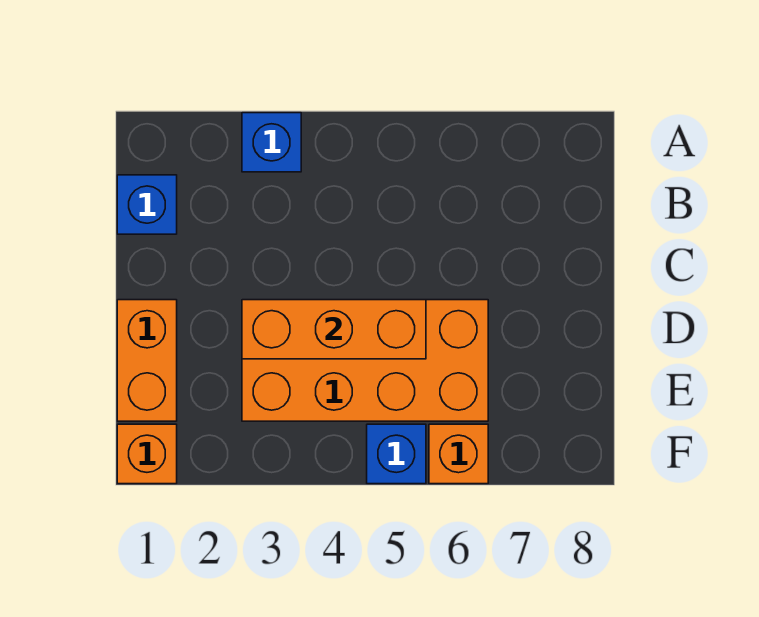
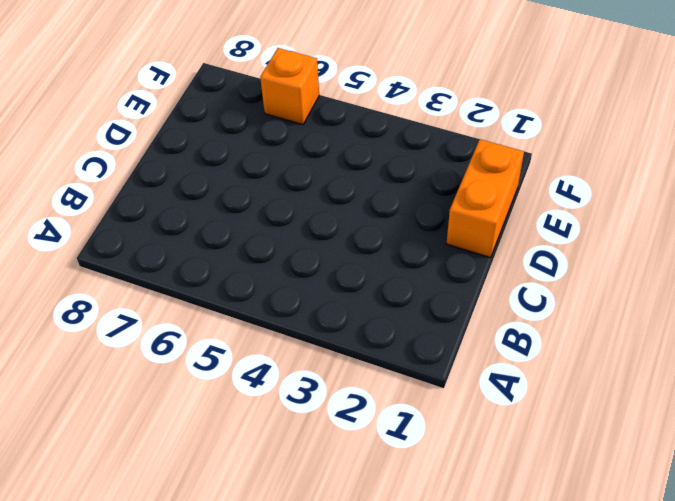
none -> blue brick A3 level 1
none -> blue brick B1 level 1

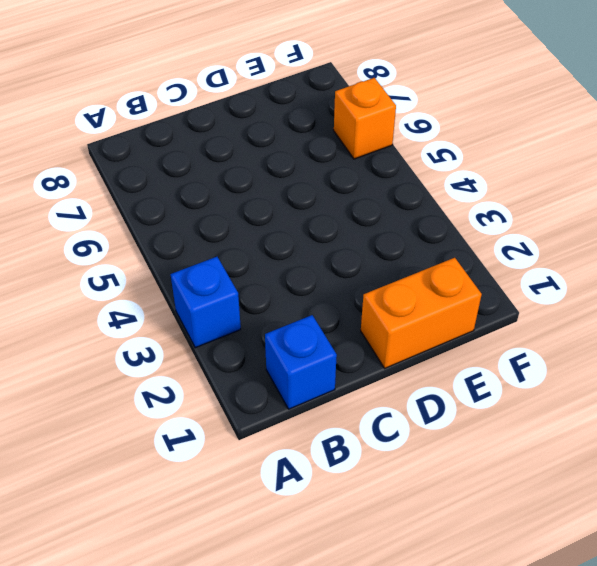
none -> orange brick D3:E6 level 1
none -> orange brick F1 level 1

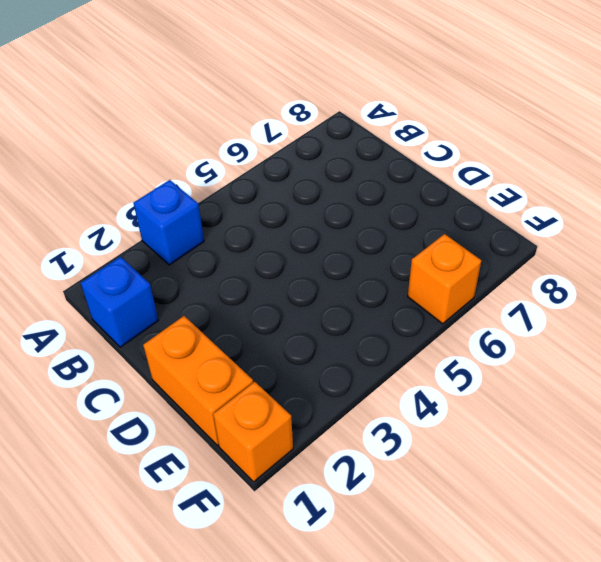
none -> orange brick D3:E6 level 1
none -> blue brick F5 level 1

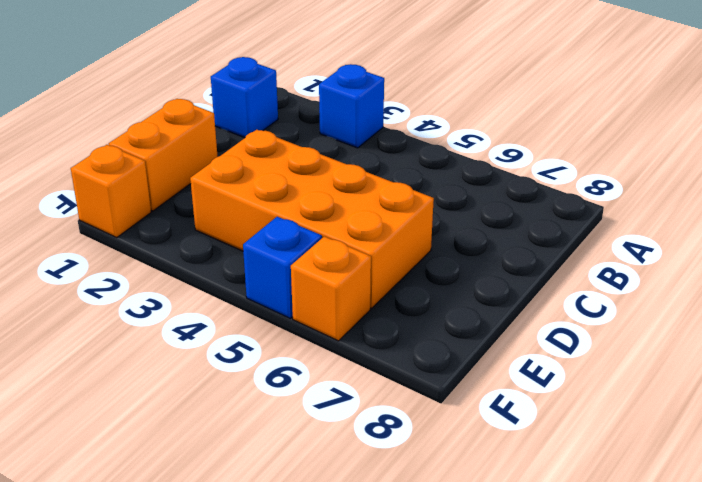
none -> orange brick D3:D5 level 2

